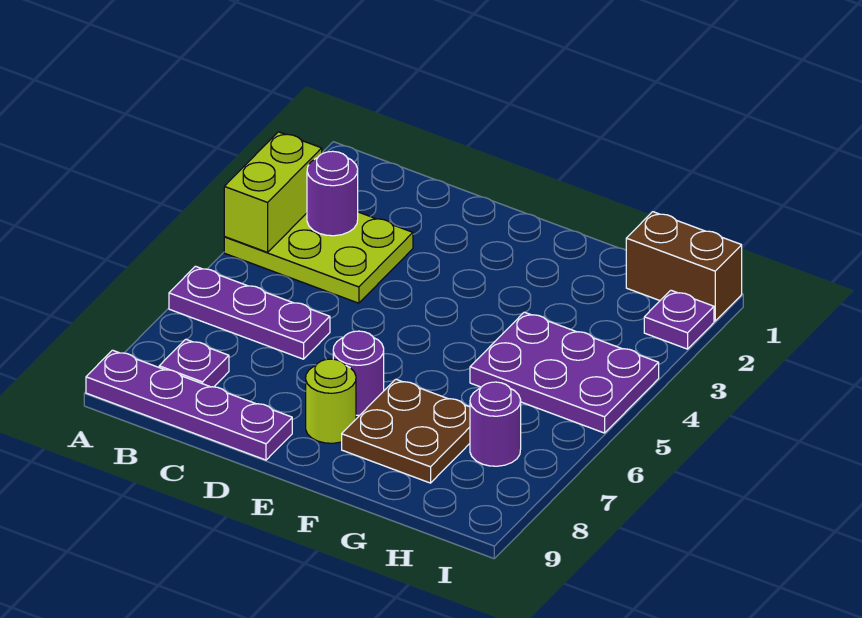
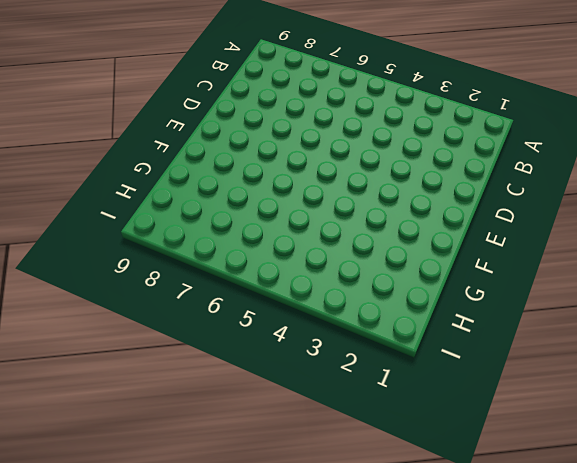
none -> lime plate A3:C4 level 1
none -> purple plate A6:C6 level 1
none -> purple plate A9:D9 level 1

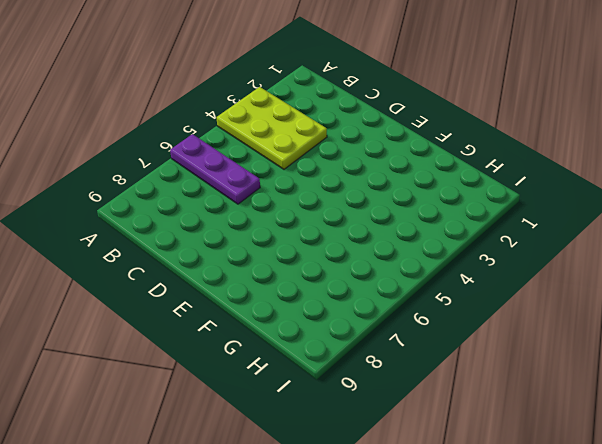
none -> purple plate A9:D9 level 1
none -> purple plate B8 level 1
none -> purple round brick E7 level 1

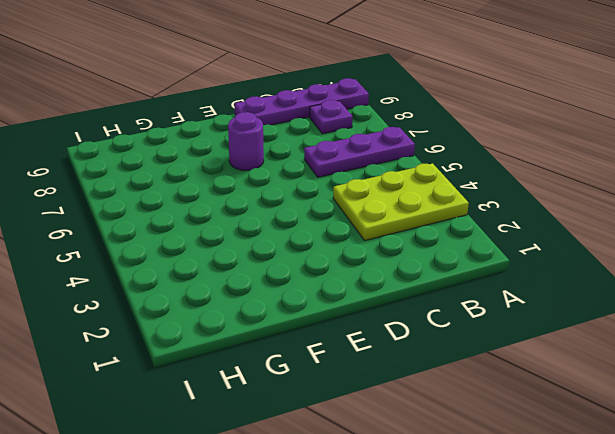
none -> lime round brick E8 level 1
none -> brown plate F7:G8 level 1
none -> purple plate G4:I5 level 1

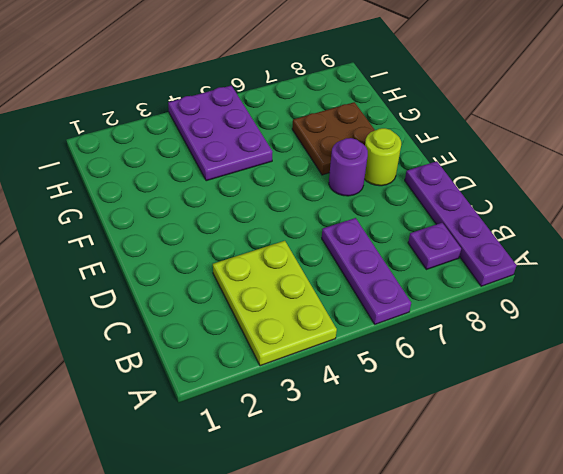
none -> brown brick H1:I1 level 1
none -> purple round brick H7 level 1
none -> purple plate I2 level 1

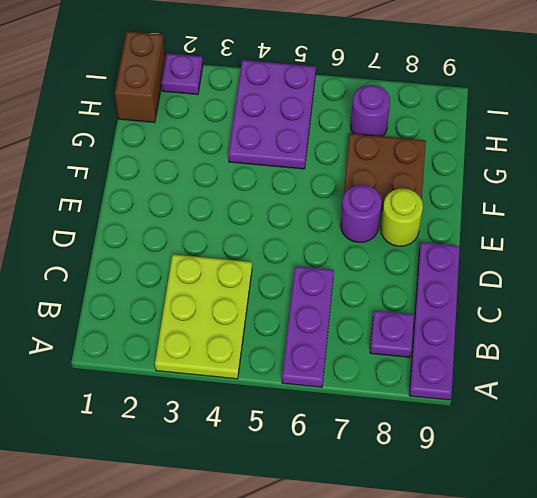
none -> lime brick A3:A4 level 2
none -> purple round brick B3 level 2

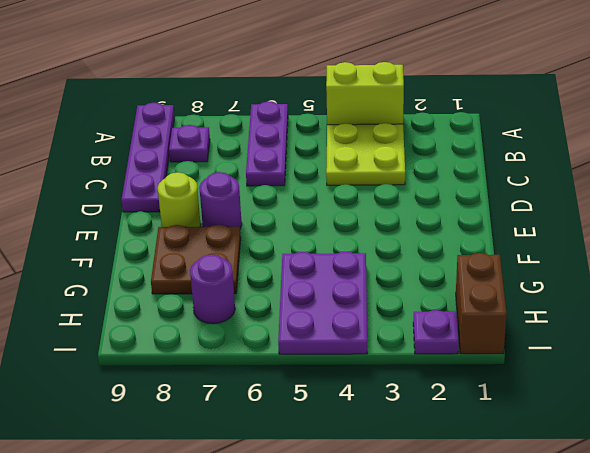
none -> purple round brick B3 level 2

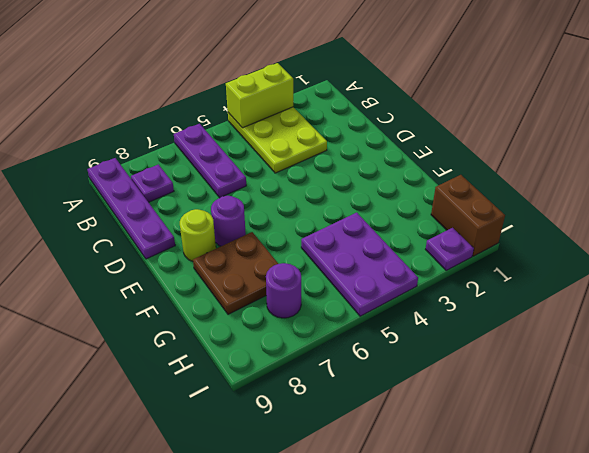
none -> purple round brick B3 level 2

